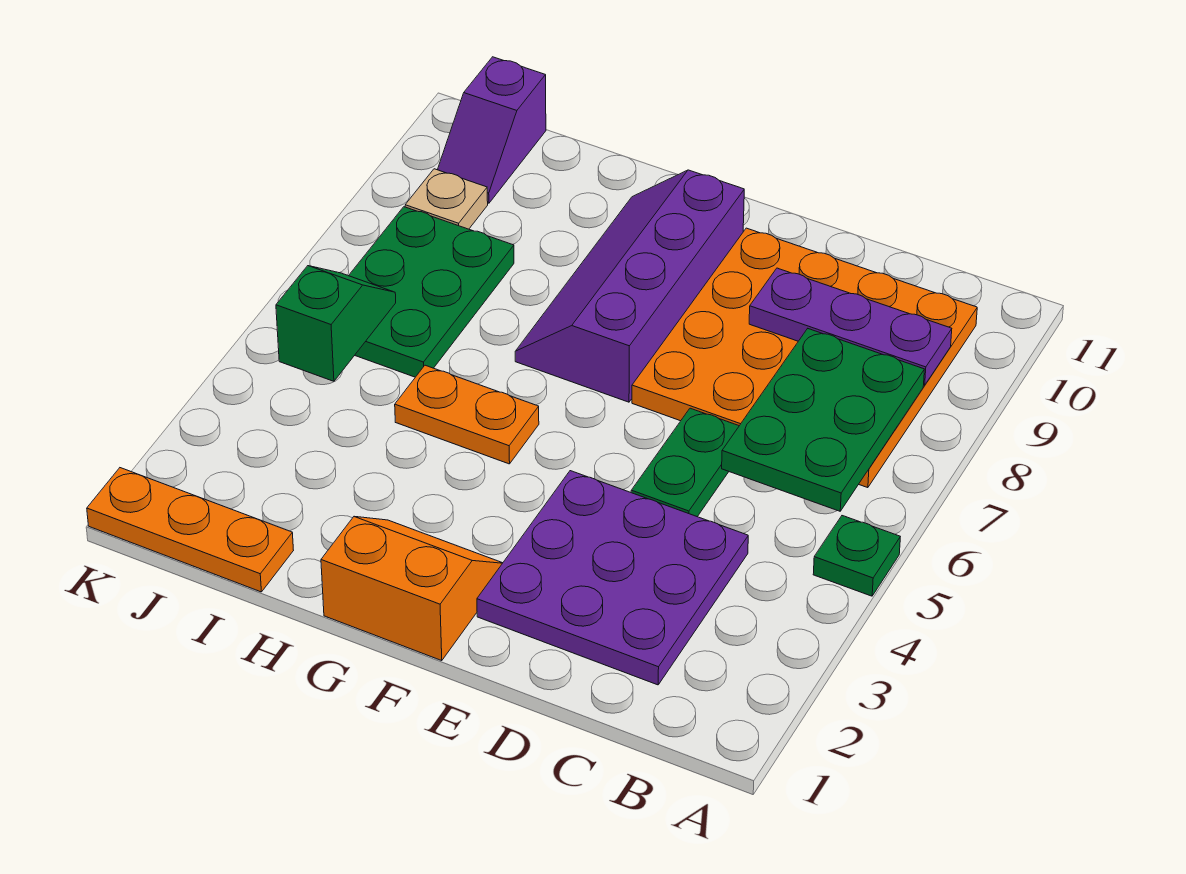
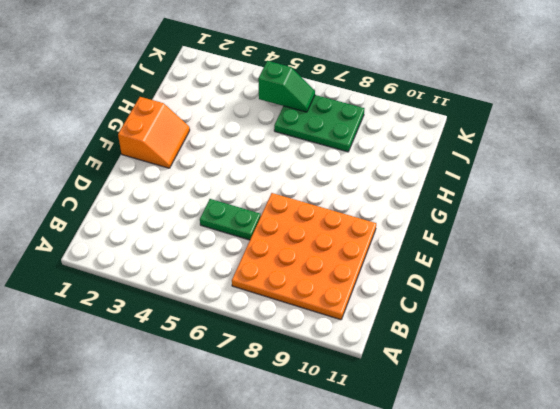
none -> green plate A5 level 1
none -> purple plate C2:E4 level 1
none -> purple slope F7:G10 level 1 top F

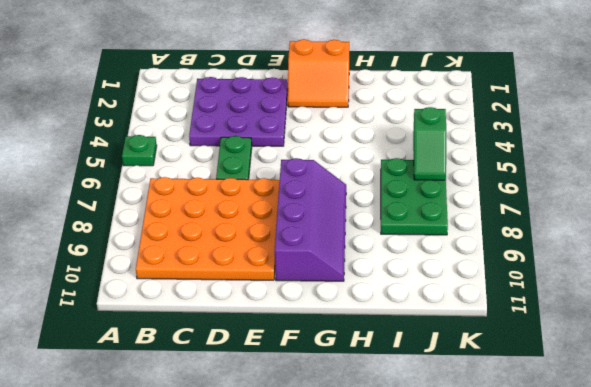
none -> orange plate G5:H5 level 1
none -> orange plate I1:K1 level 1
none -> tan plate J9 level 1

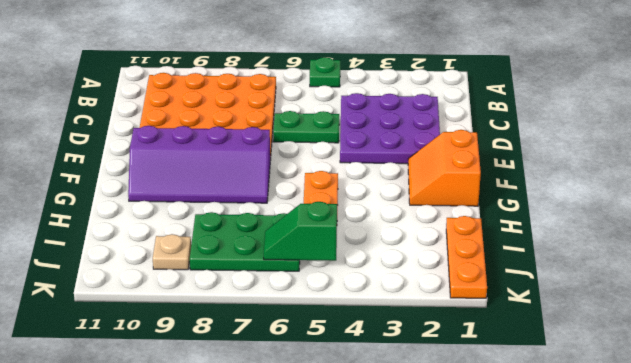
none -> purple slope J10:J11 level 1 top 11
none -> green plate B6:C8 level 2
none -> purple plate B9:D9 level 2

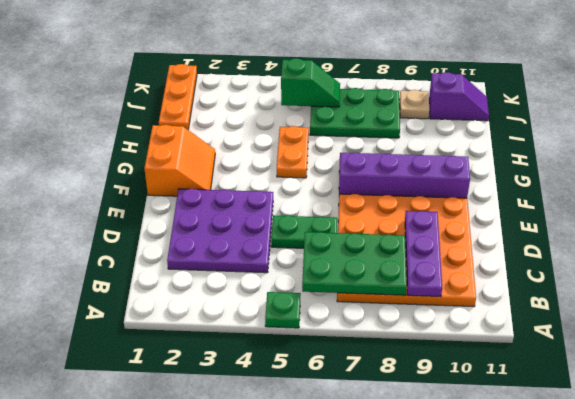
purple slope J10:J11 level 1 top 10 -> purple slope J10:J11 level 1 top 11

